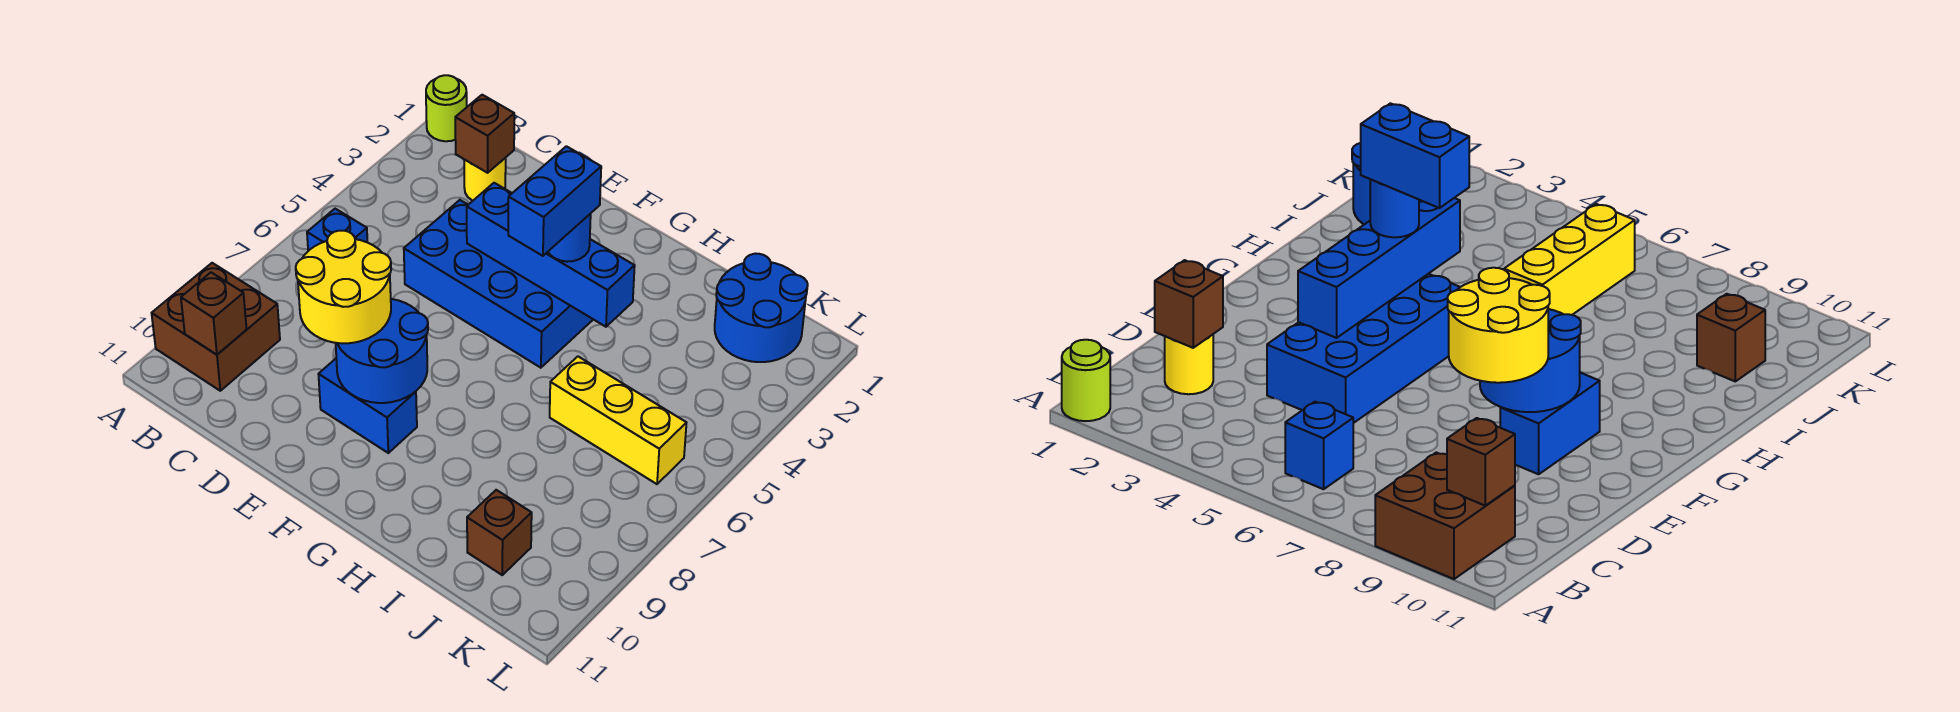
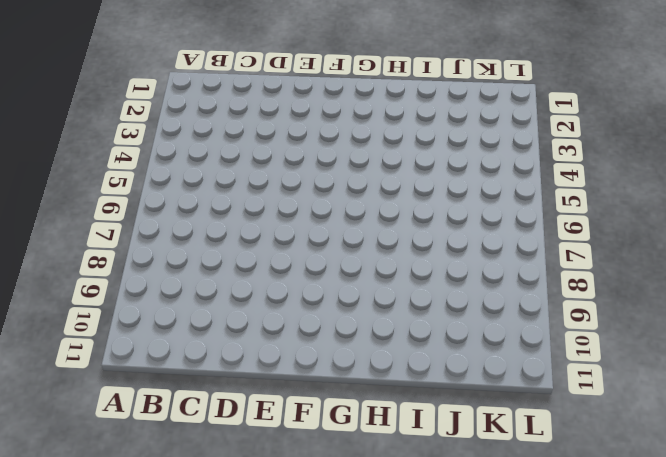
none -> lime round brick A1 level 1
none -> brown brick A9:B10 level 1
none -> blue brick B6 level 1

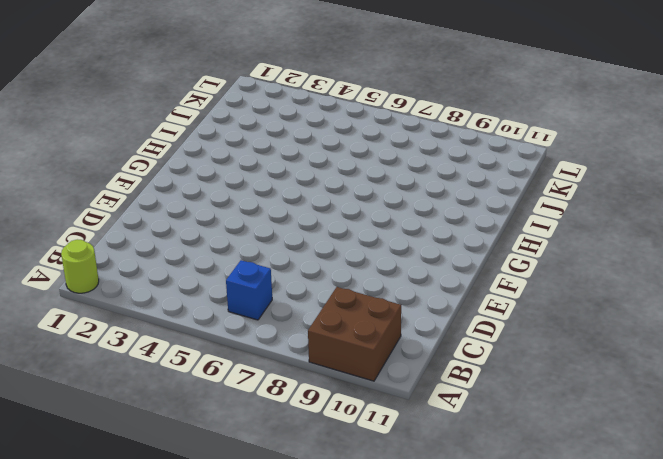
none -> yellow round brick C2 level 1
none -> blue brick D4:G5 level 1
none -> blue brick E9:F9 level 1

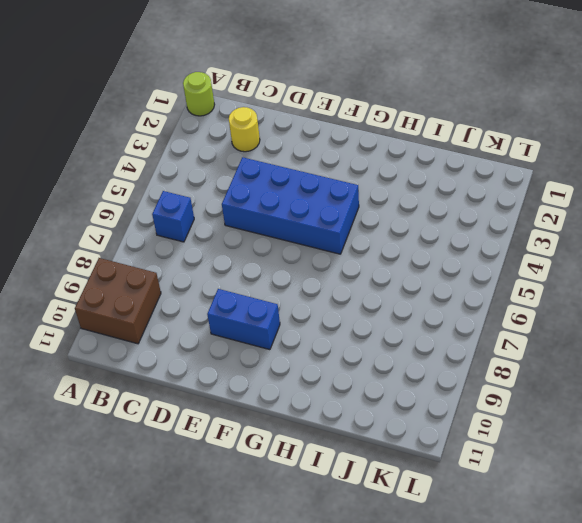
none -> yellow brick I6:K6 level 1
none -> blue round brick J1:K2 level 1
none -> brown brick J10 level 1

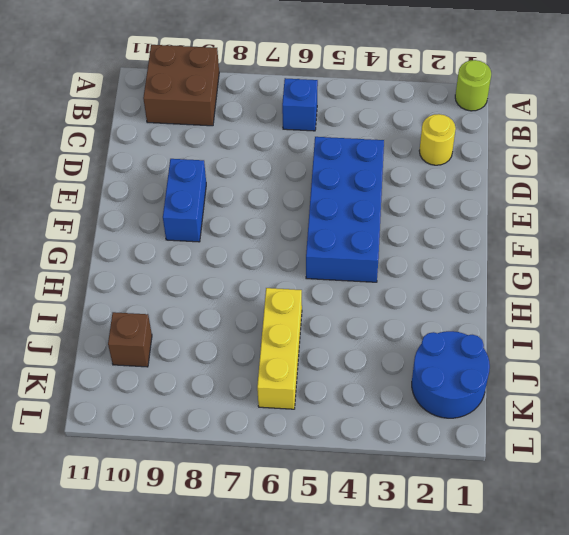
none -> brown brick B10 level 2
none -> brown brick C2 level 2
none -> blue brick E4:H4 level 2

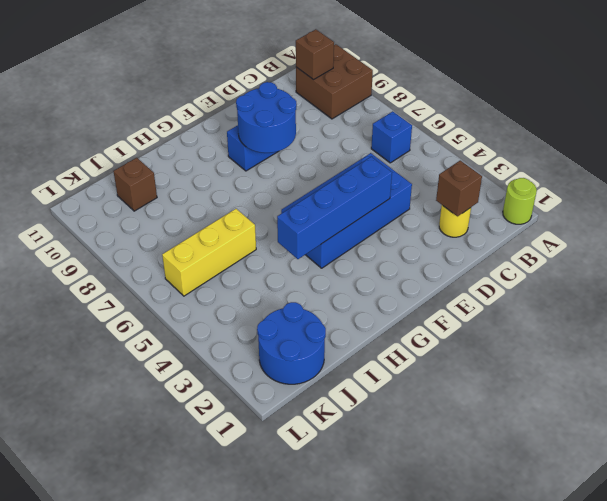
none -> yellow round brick D8:E9 level 3
none -> blue round brick G4 level 3
none -> blue brick G4:G5 level 4

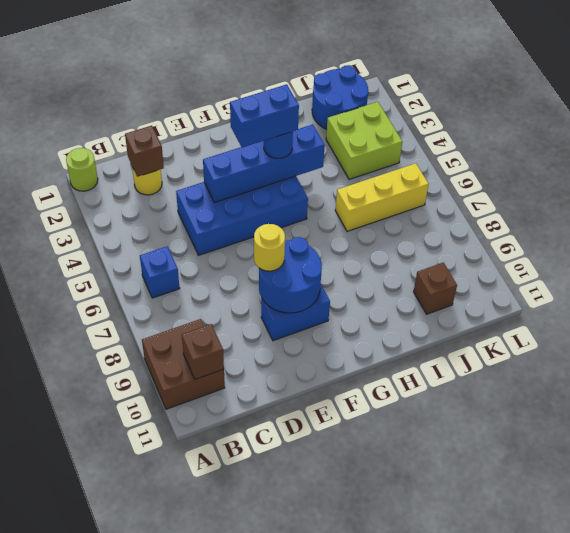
yellow round brick E8 level 3 -> yellow round brick D8:E9 level 3
blue brick F4:G4 level 4 -> blue brick G4:G5 level 4
lime brick J3:K4 level 1 -> none

